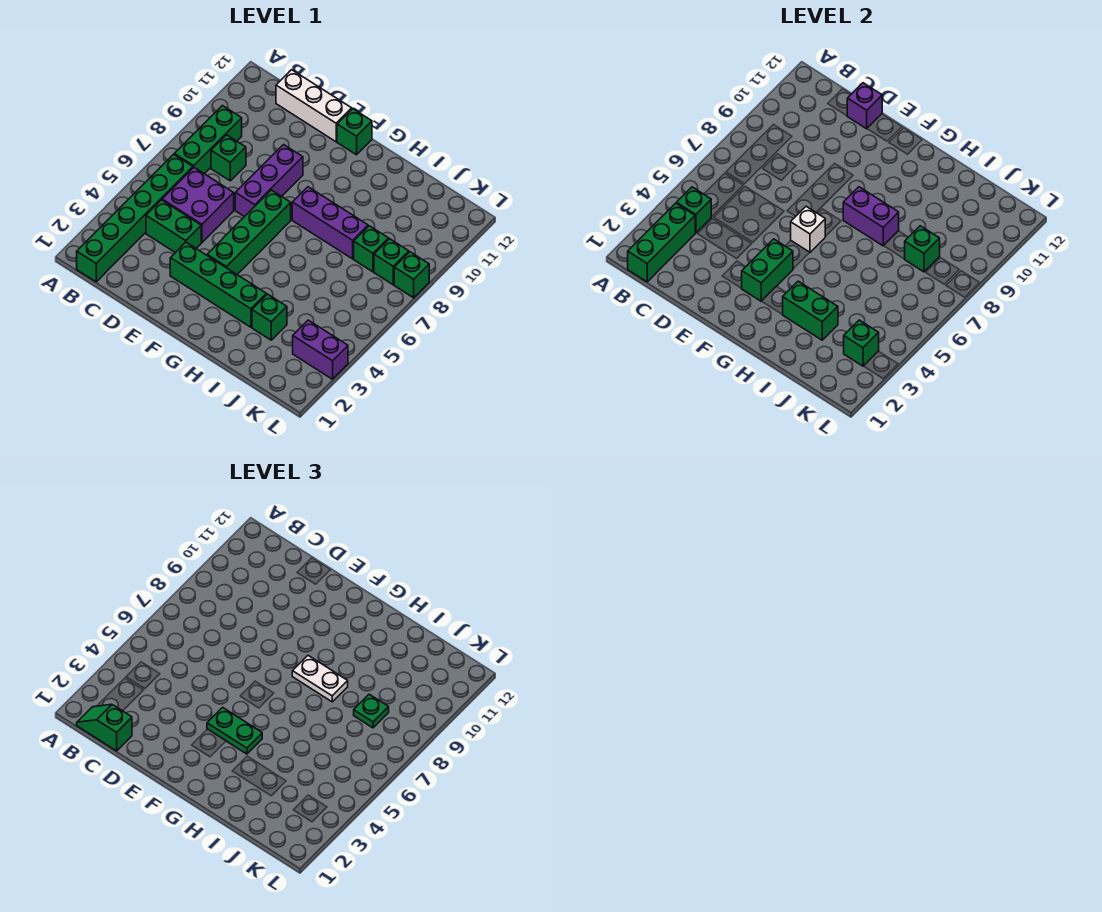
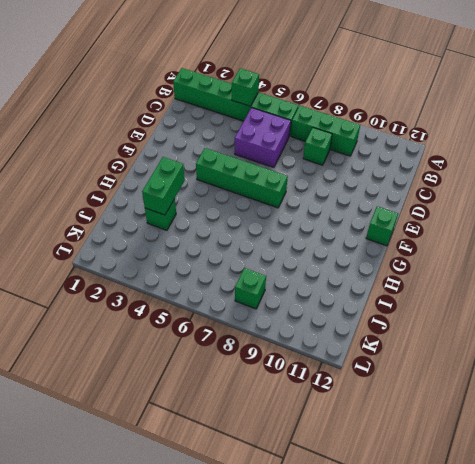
none -> green brick C4:D4 level 1
none -> white brick C12:E12 level 1
none -> green brick E3:H3 level 1

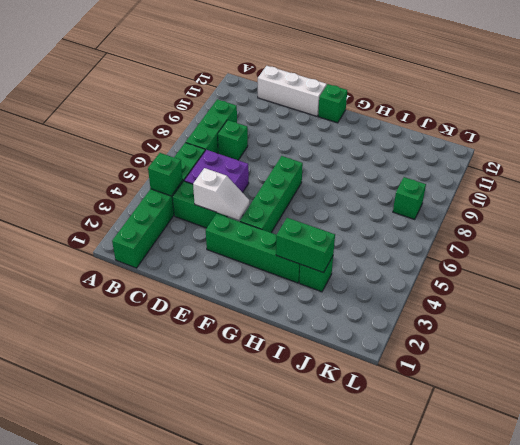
white slope D4:E4 level 2 top D -> none
none -> purple brick E7:E9 level 1
none -> purple brick G8:I8 level 1
none -> green brick J8 level 1

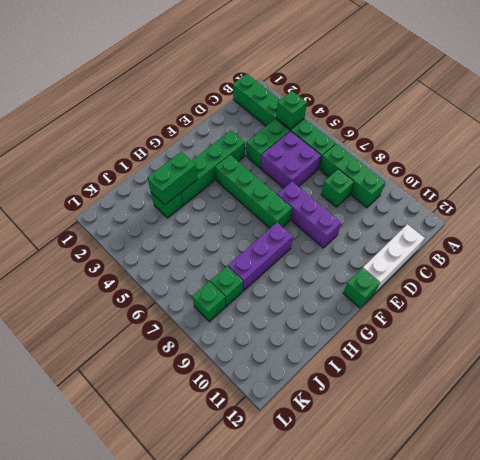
none -> purple brick K3:L3 level 1
none -> green brick L8 level 1
none -> green brick B1:B3 level 2

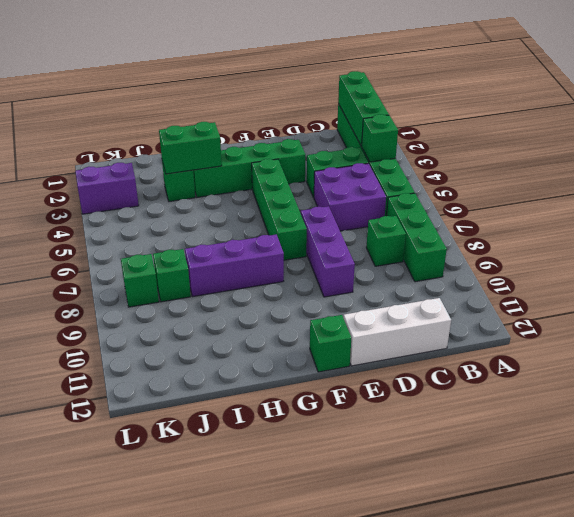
none -> green brick L8 level 1
none -> purple brick D12 level 2
none -> green brick F3:F4 level 2

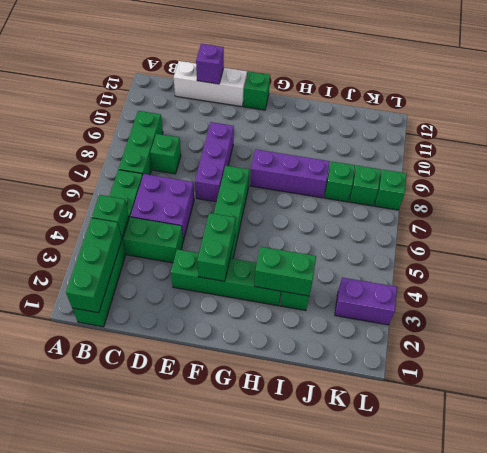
none -> white brick F6 level 2
none -> purple brick G8:H8 level 2
none -> green brick J8 level 2

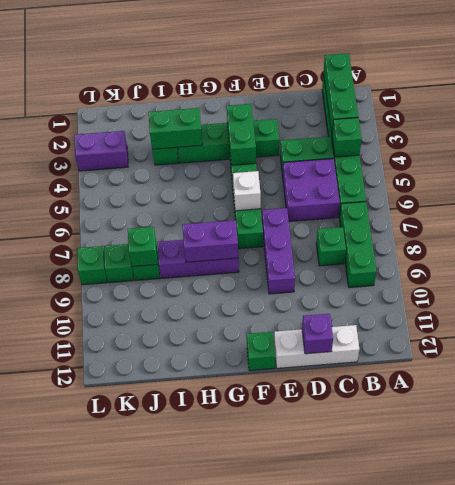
none -> green brick K3 level 2
none -> green slope B1:C1 level 3 top C
none -> green plate F4:G4 level 3

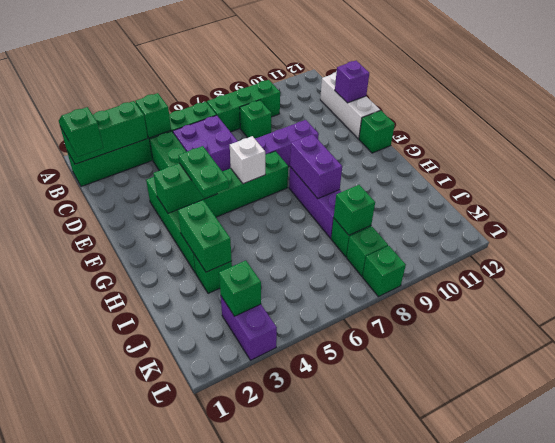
none -> white plate G8:H8 level 3
none -> green plate J8 level 3

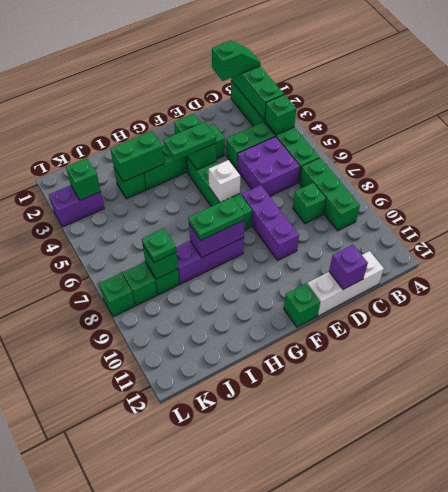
green plate G8:H8 level 3 -> white plate G8:H8 level 3

